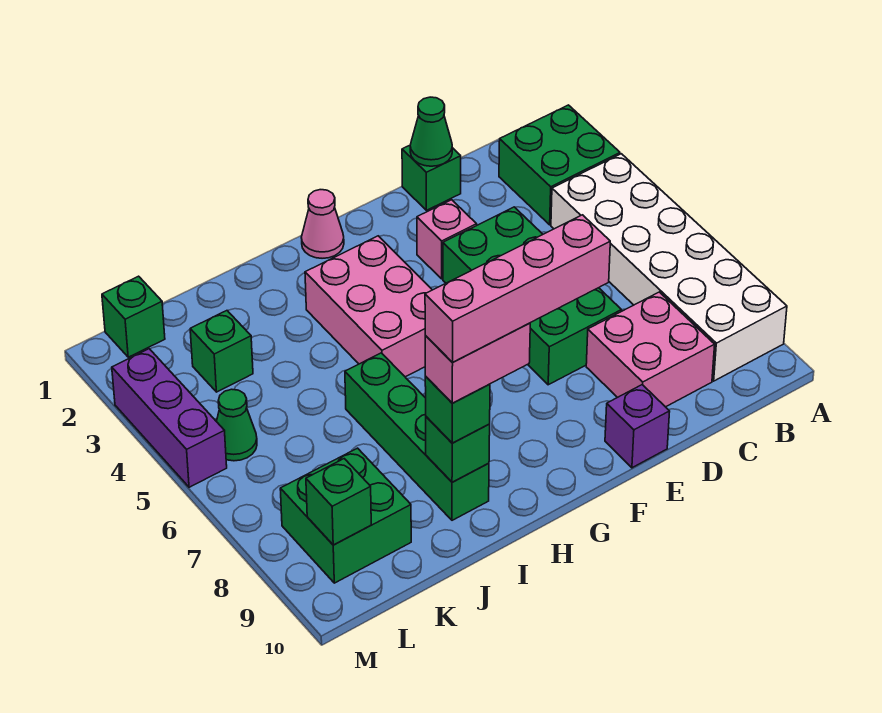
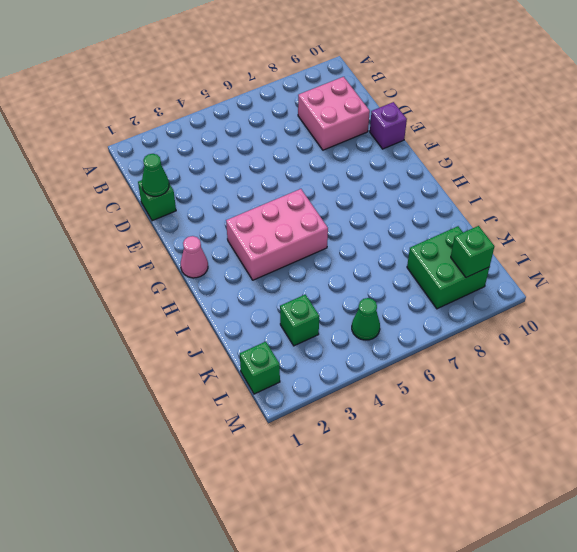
none -> green brick A2:B3 level 1
none -> white brick A4:B9 level 1
none -> green brick D4:E7 level 1

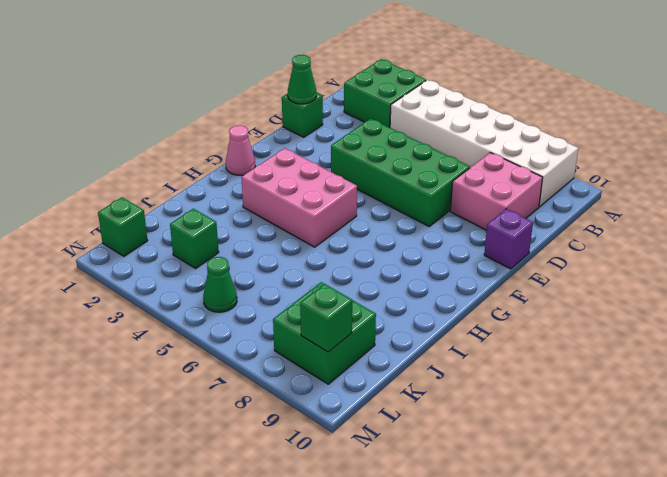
none -> pink brick E3 level 1
none -> green brick I6:I9 level 1
none -> purple brick M3:M5 level 1

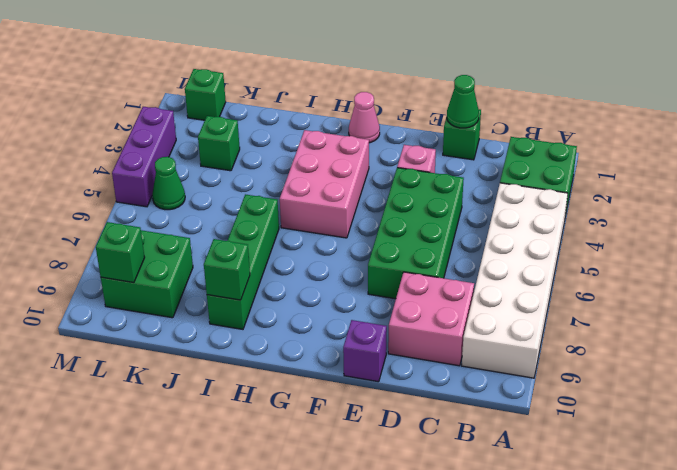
none -> green brick I9 level 3
none -> pink brick H9:I9 level 4
none -> pink brick F9:I9 level 5

